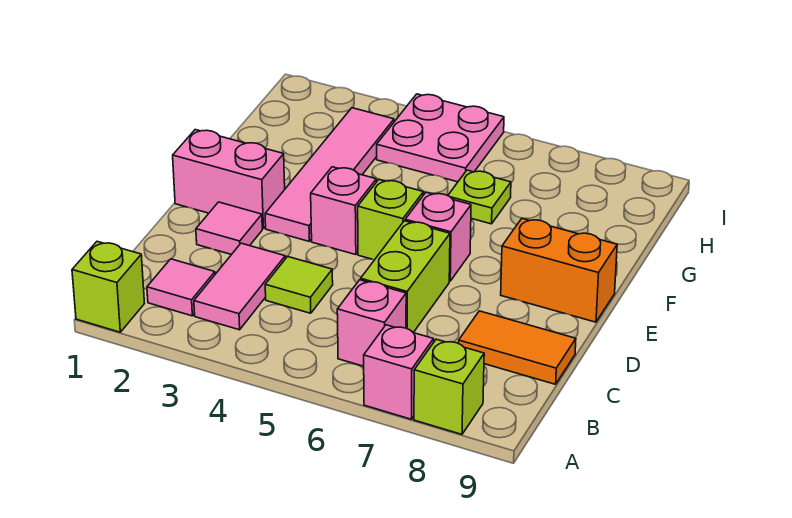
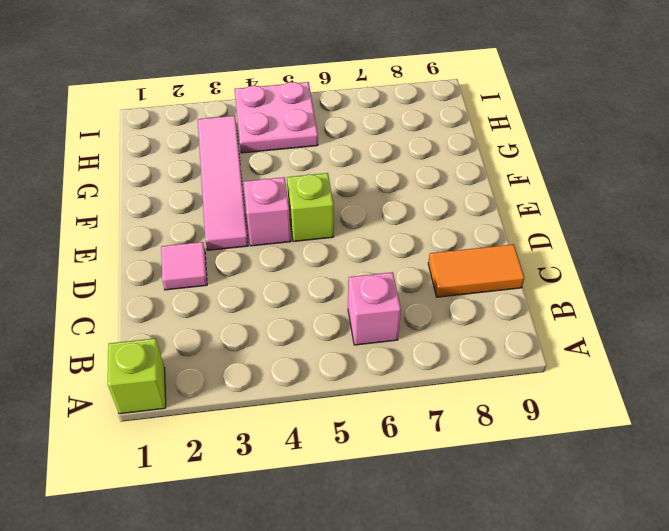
none -> pink brick A7 level 1
none -> lime brick A8 level 1
none -> pink tile B2 level 1

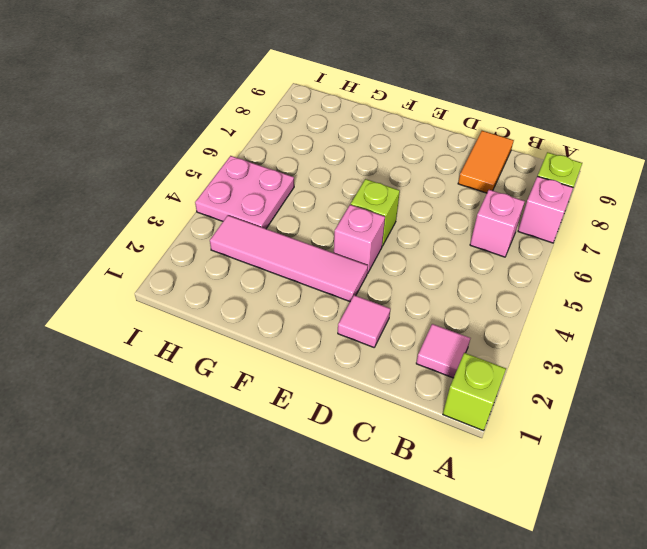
none -> pink tile B3:C3 level 1
none -> lime tile C4 level 1
none -> lime brick C6:D6 level 1

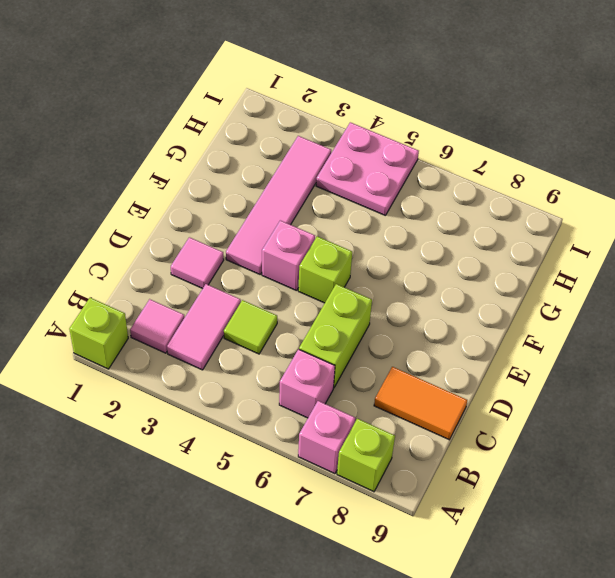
none -> pink brick E1:E2 level 1
none -> pink brick E6 level 1
none -> orange brick E8:E9 level 1

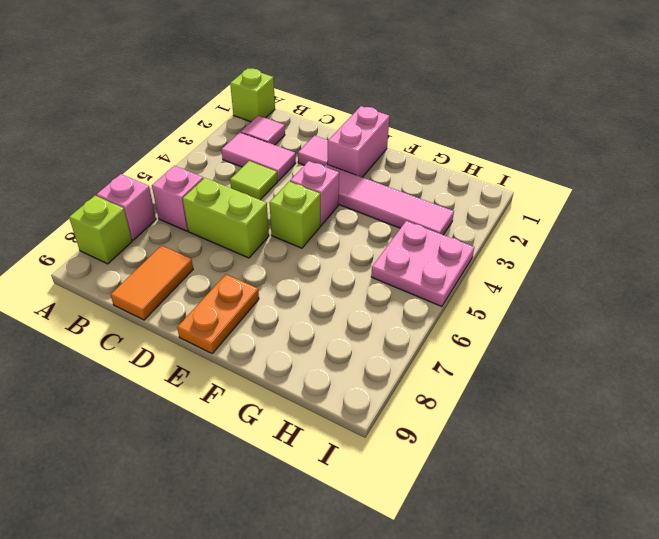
orange plate E8:E9 level 1 -> orange brick E8:E9 level 1
none -> pink brick E6 level 1
none -> lime plate G6 level 1

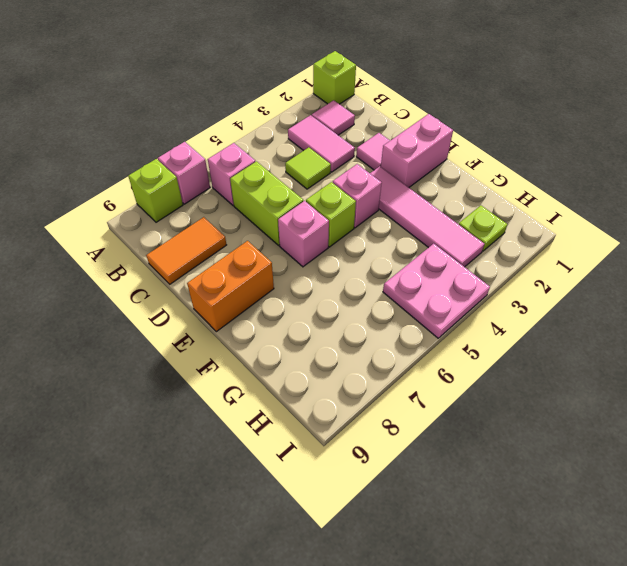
lime plate H2 level 1 -> lime plate G6 level 1

